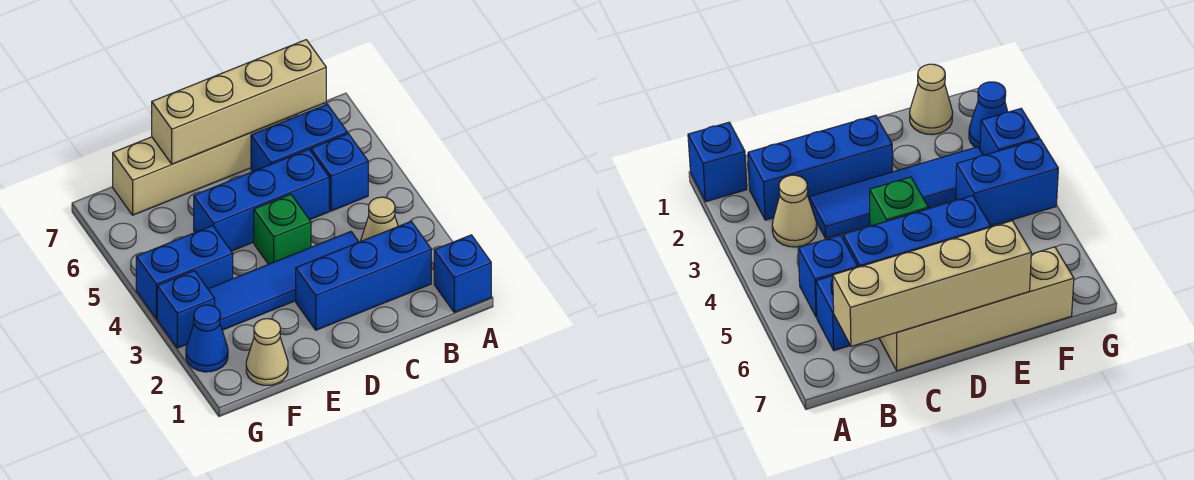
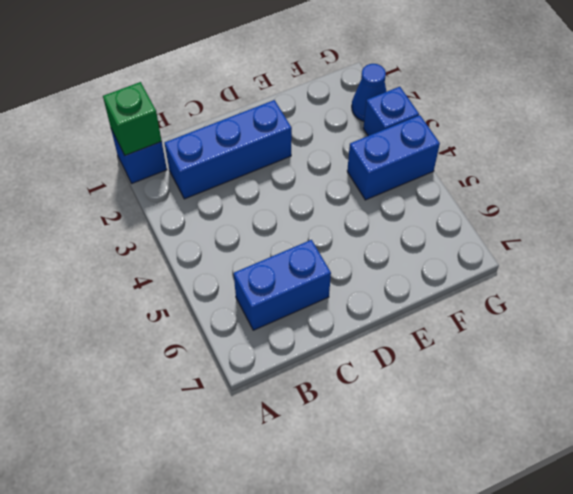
green brick A1 level 2 -> green brick D4 level 1
none -> tan cone B3 level 1
none -> blue brick B5 level 1
none -> blue tile C3:F3 level 1

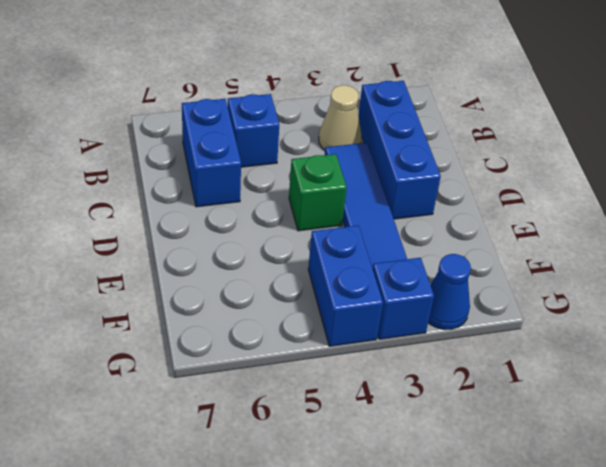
none -> blue brick A1 level 1
none -> blue brick C5:E5 level 1
none -> tan brick C7:F7 level 1

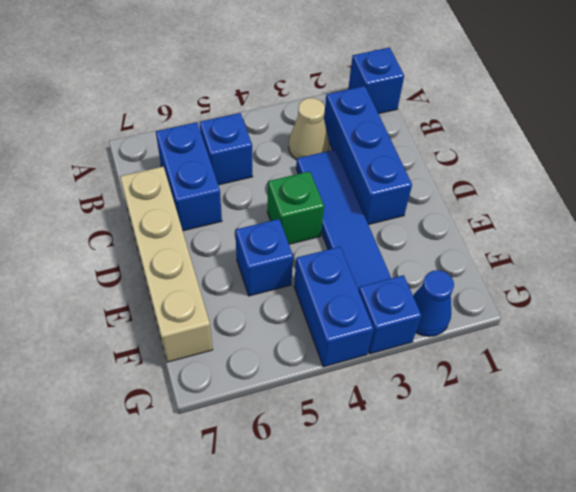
blue brick E5 level 1 -> blue brick C5:E5 level 1
none -> tan cone F1 level 1
none -> tan brick B7:E7 level 2

